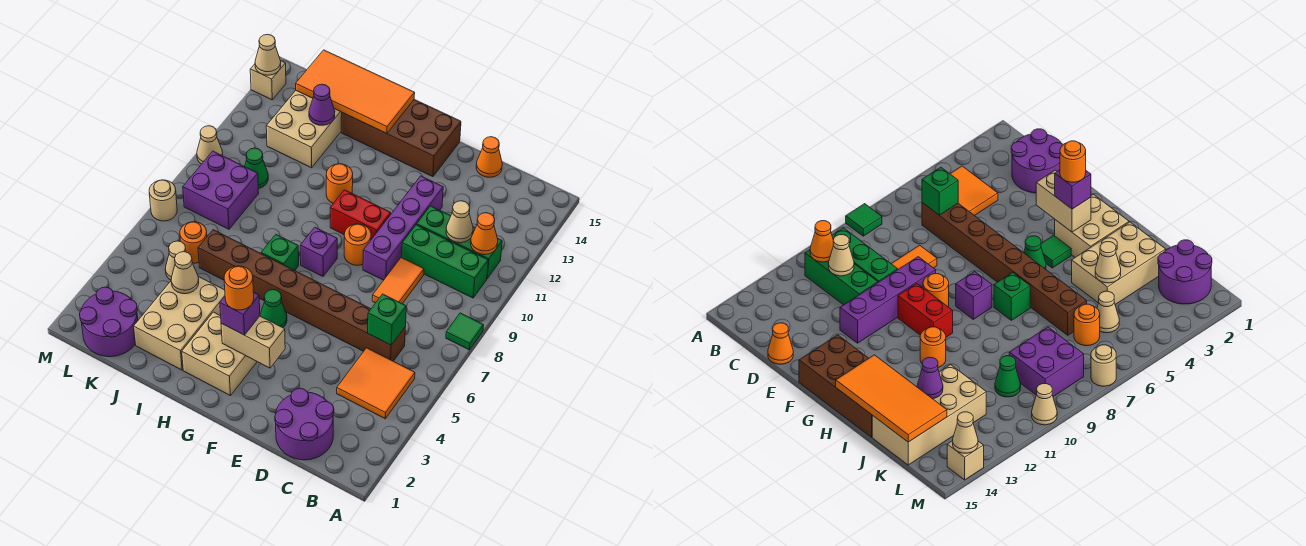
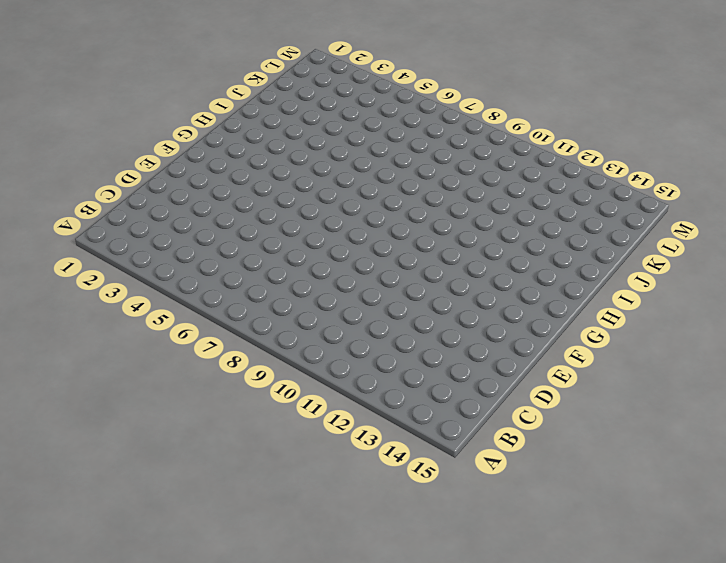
none -> green tile A8 level 1
none -> orange tile B4:C5 level 1
none -> green brick B10:D10 level 1
none -> green brick B11:D11 level 1

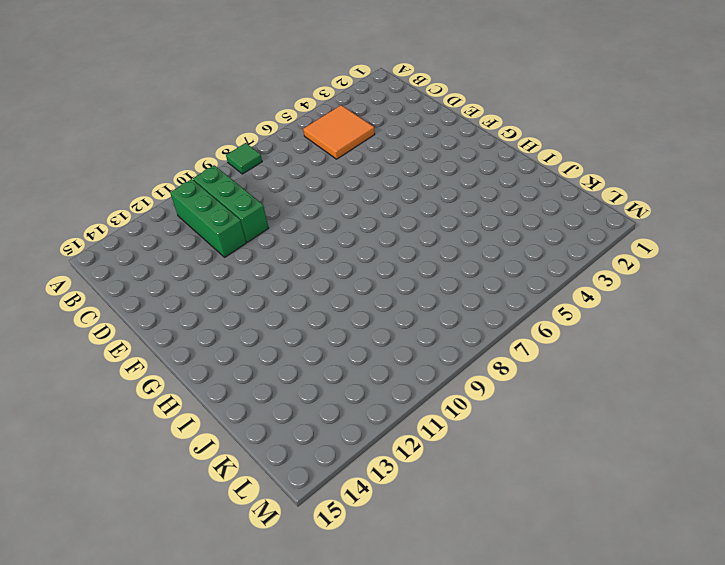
none -> purple round brick C1:D2 level 1
none -> brown brick C6:J6 level 1
none -> orange tile D8:D9 level 1
none -> orange cone D15 level 1

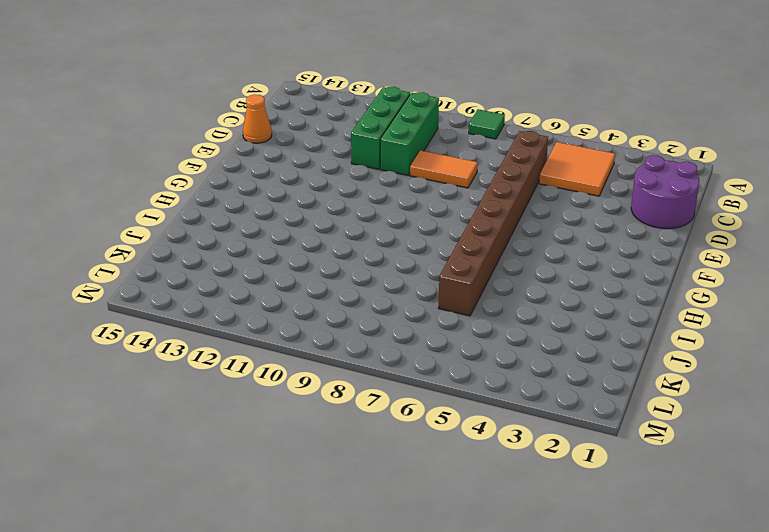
none -> purple brick E9:E12 level 1
none -> orange round brick F9 level 1
none -> red brick F10:G10 level 1
none -> brown brick F14:I15 level 1

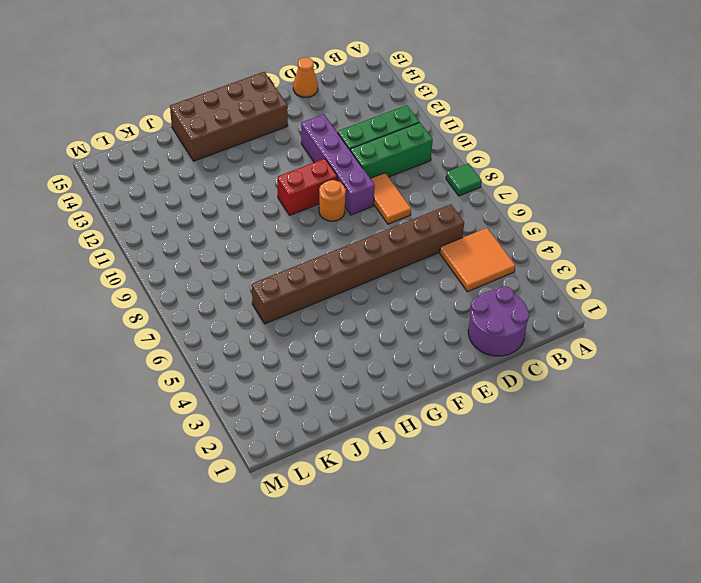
none -> tan brick G2:H3 level 1
none -> green tile G4 level 1
none -> green cone G5 level 1
none -> purple brick G8 level 1

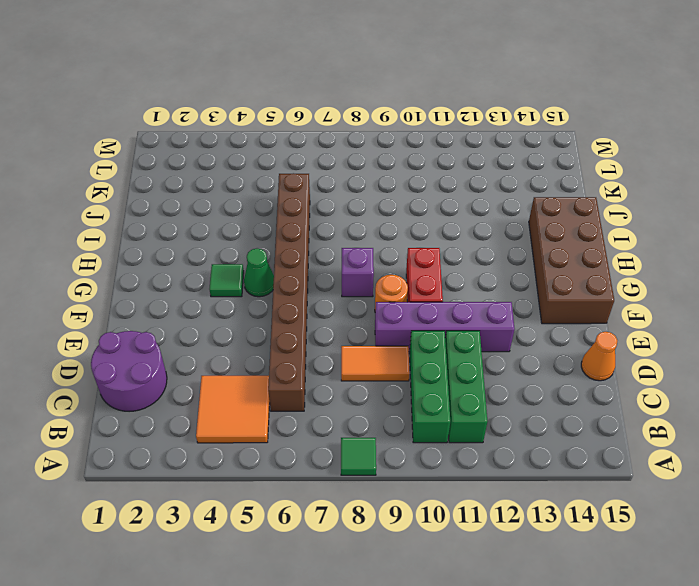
none -> tan brick G2:H3 level 1
none -> green brick H7 level 1
none -> orange round brick H11 level 1
none -> tan brick I2:J4 level 1

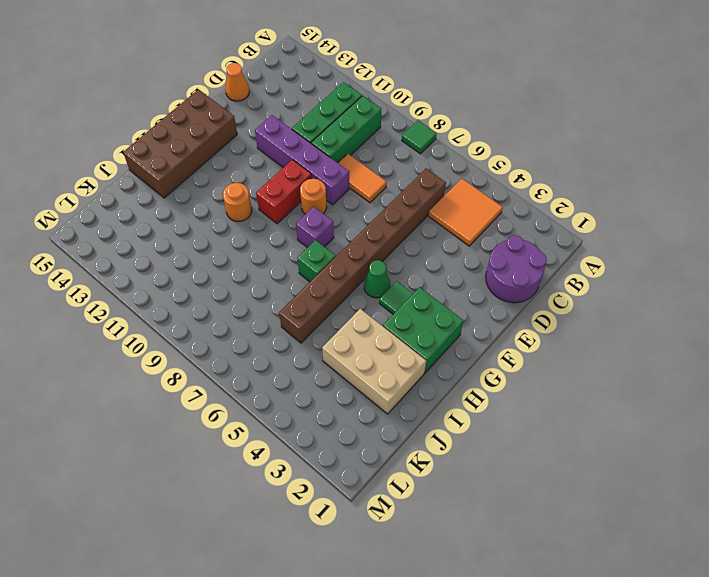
green brick G2:H3 level 1 -> tan brick G2:H3 level 1
none -> tan brick J12:K15 level 1
none -> purple round brick K1:L2 level 1
none -> tan cone K5 level 1
none -> orange round brick K6 level 1

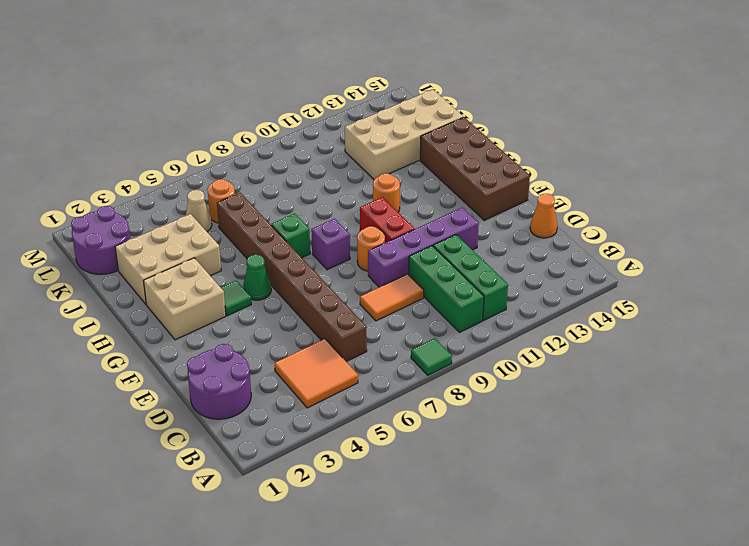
none -> purple brick K8:L9 level 1
none -> green cone K10 level 1
none -> tan round brick M7 level 1
none -> tan cone M10 level 1

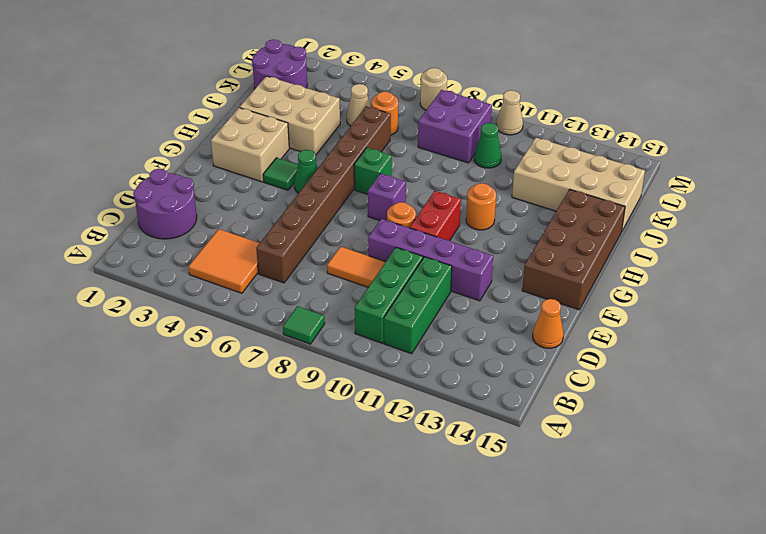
none -> tan brick M14 level 1
none -> orange cone B11 level 2
none -> green brick C6 level 2
none -> tan cone C11 level 2

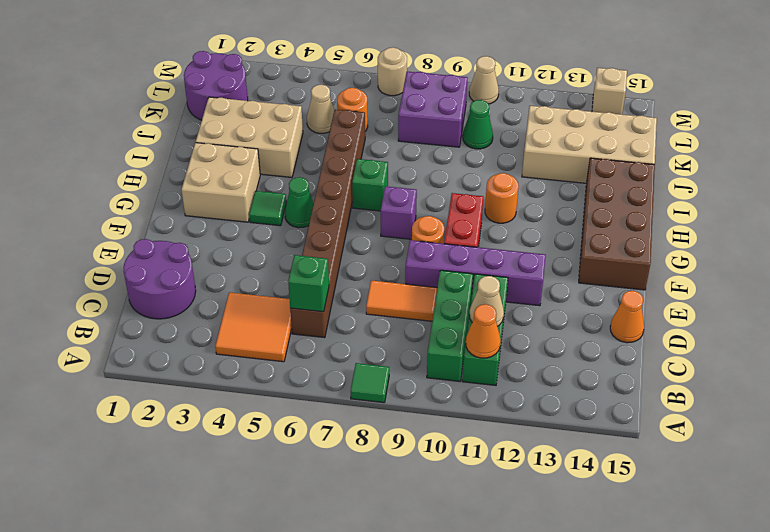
none -> tan brick F3:G3 level 2
none -> orange tile H14:K15 level 2
none -> tan cone J4 level 2
none -> purple cone J13 level 2

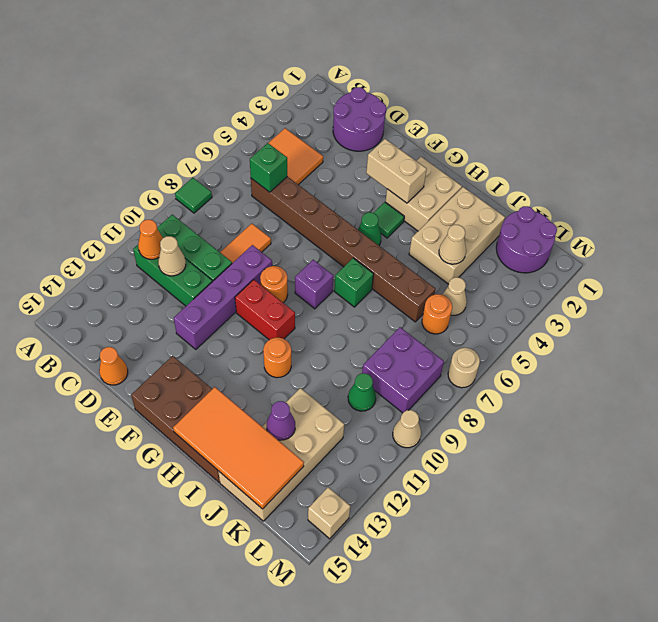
none -> tan cone M14 level 2
none -> purple brick G3 level 3
none -> orange round brick G3 level 4

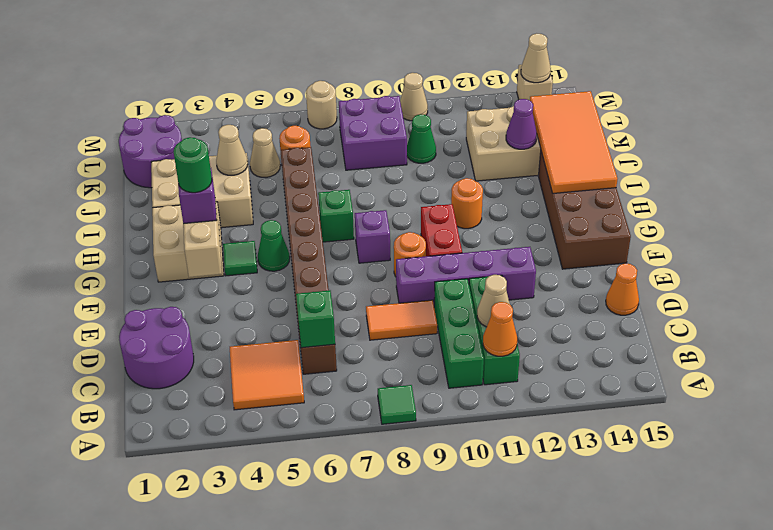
green round brick G3 level 4 -> orange round brick G3 level 4

